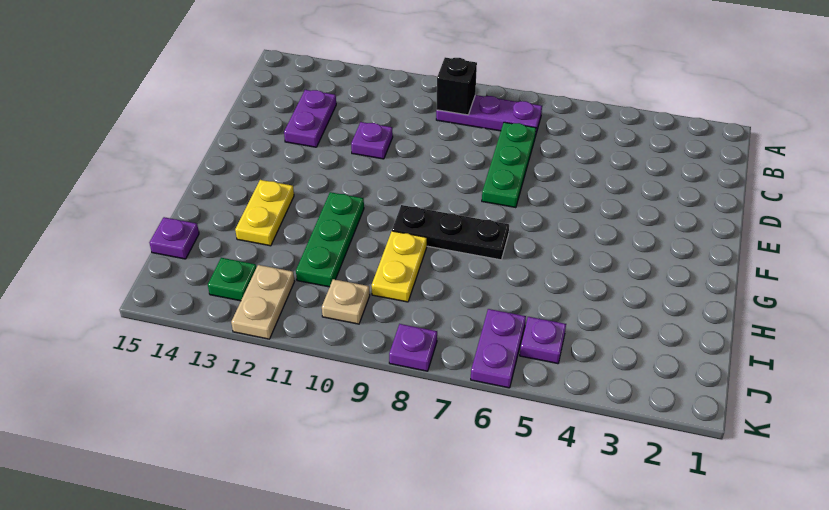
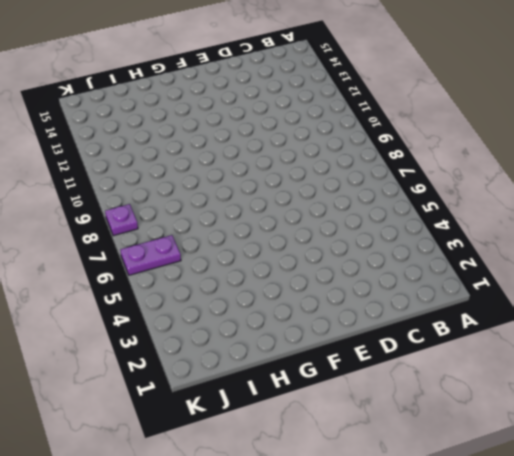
none -> purple plate B7:B9 level 1
none -> green plate C7:E7 level 1
none -> purple plate C13:D13 level 1

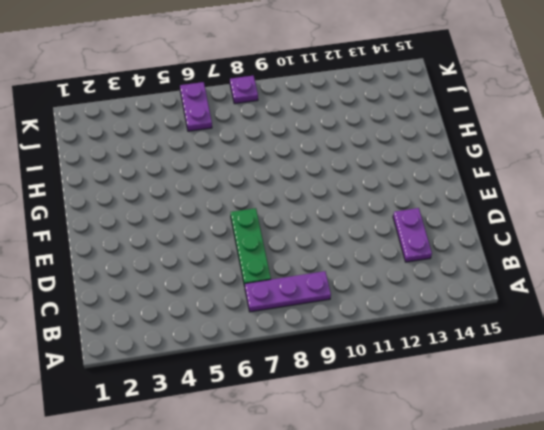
none -> purple plate D11 level 1
none -> black plate G7:G9 level 1
none -> green plate G11:I11 level 1

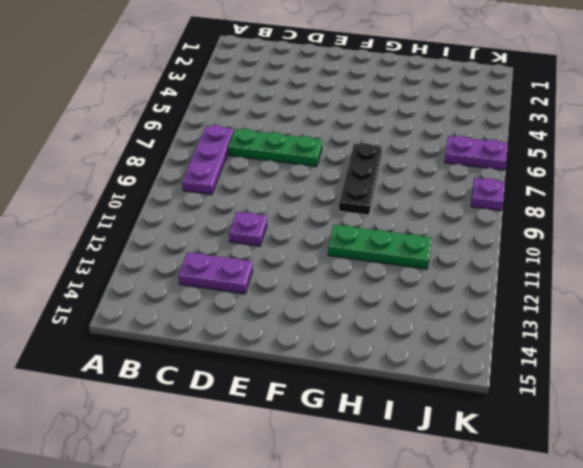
none -> yellow plate G13:H13 level 1
none -> yellow plate H9:I9 level 1
none -> purple plate I15 level 1

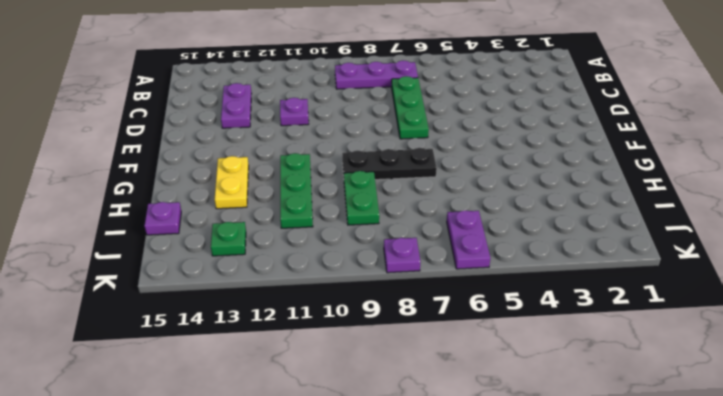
green plate H9:I9 level 1 -> yellow plate H9:I9 level 1
none -> purple plate J5 level 1
none -> tan plate J10 level 1
none -> tan plate J12:K12 level 1

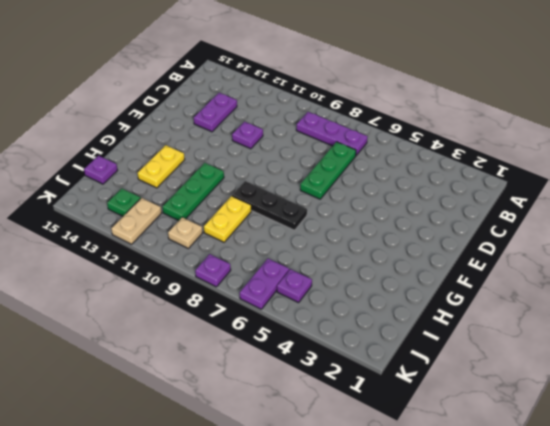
none -> black brick B9 level 2

